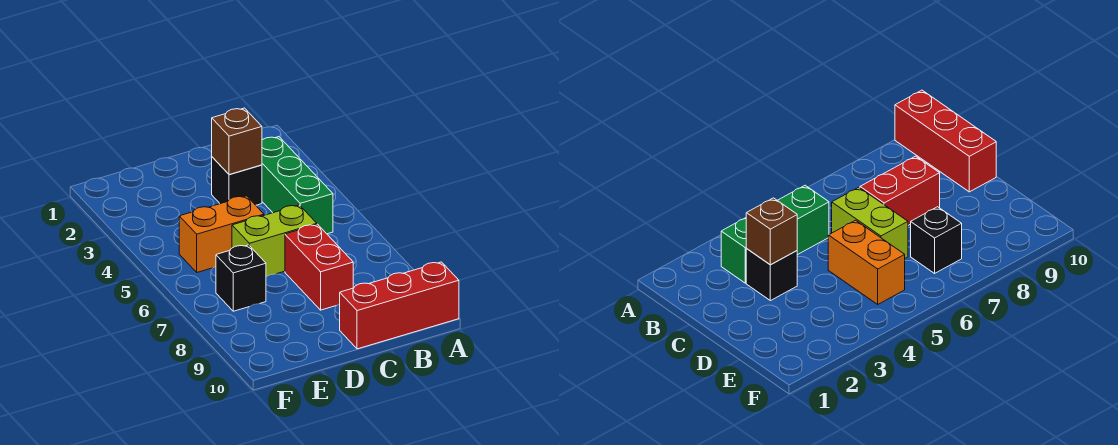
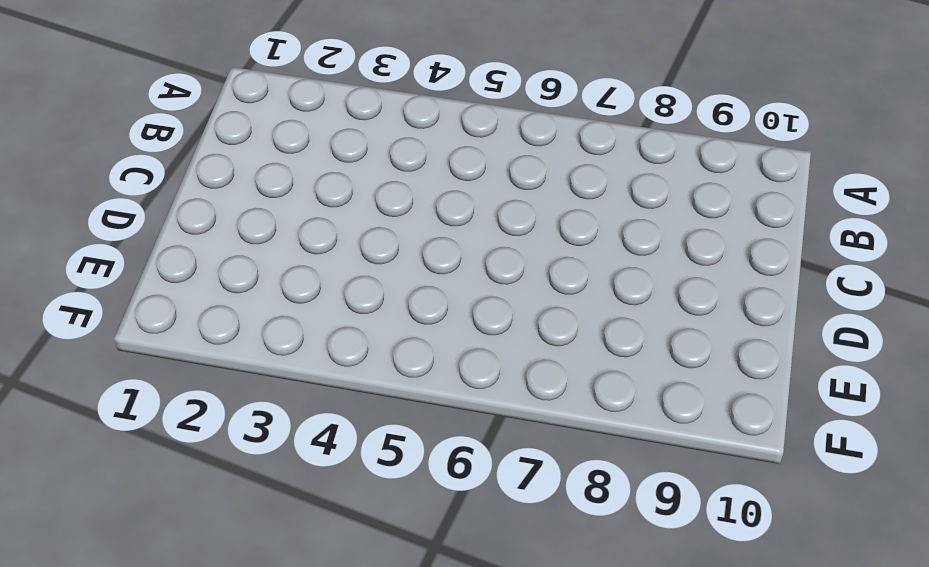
none -> red brick A10:C10 level 1
none -> green brick B3:B5 level 1

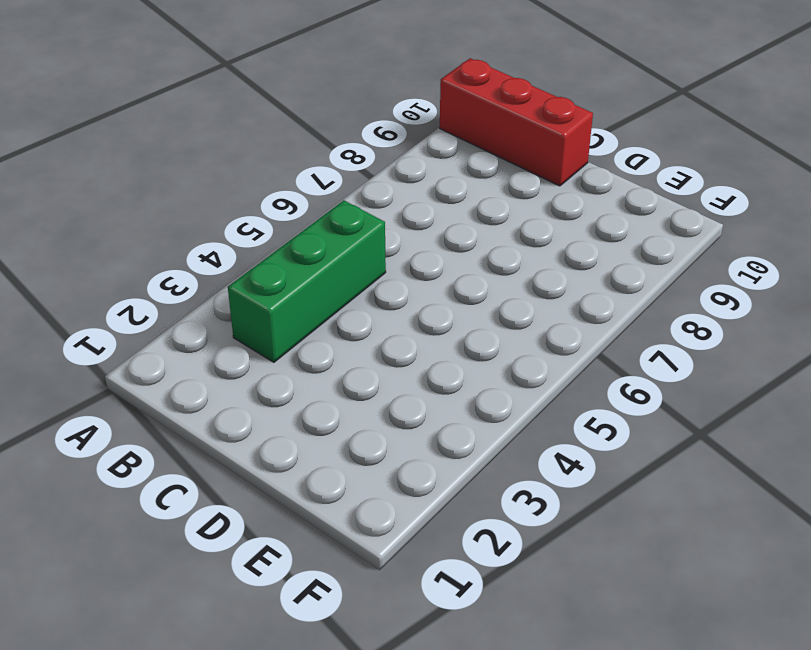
none -> black brick C3 level 1
none -> lime brick C6:D6 level 1

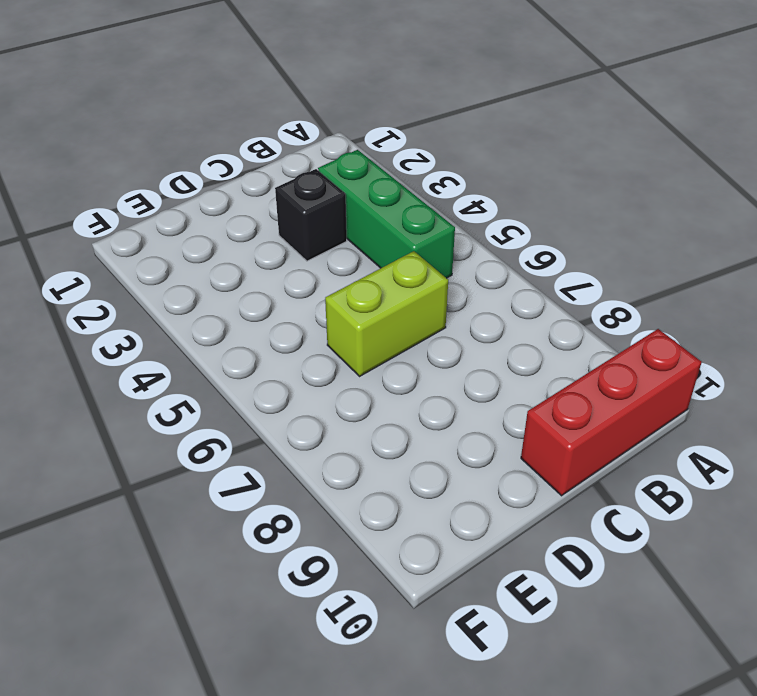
none -> red brick C7:C8 level 1
none -> orange brick D5:E5 level 1

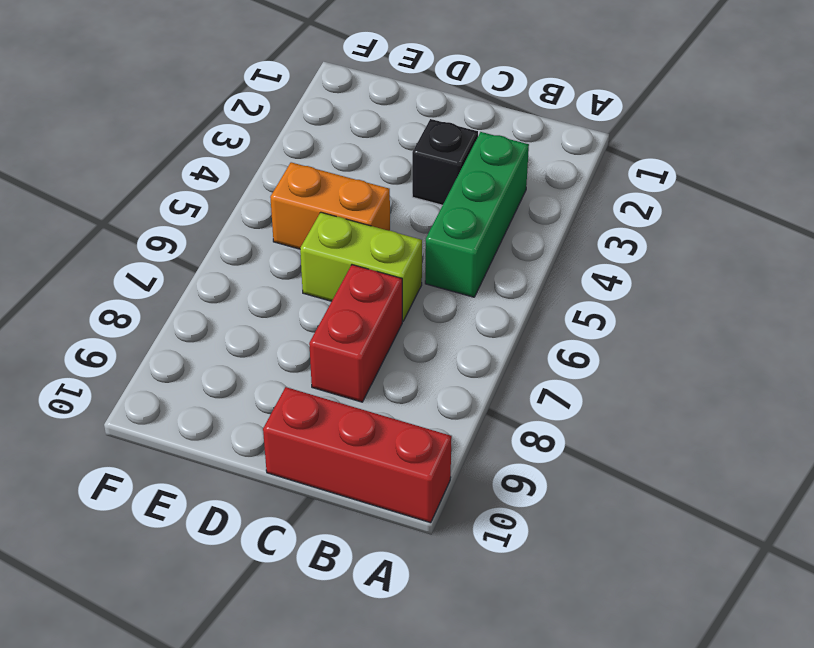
none -> black brick E7 level 1
none -> brown brick C3 level 2

